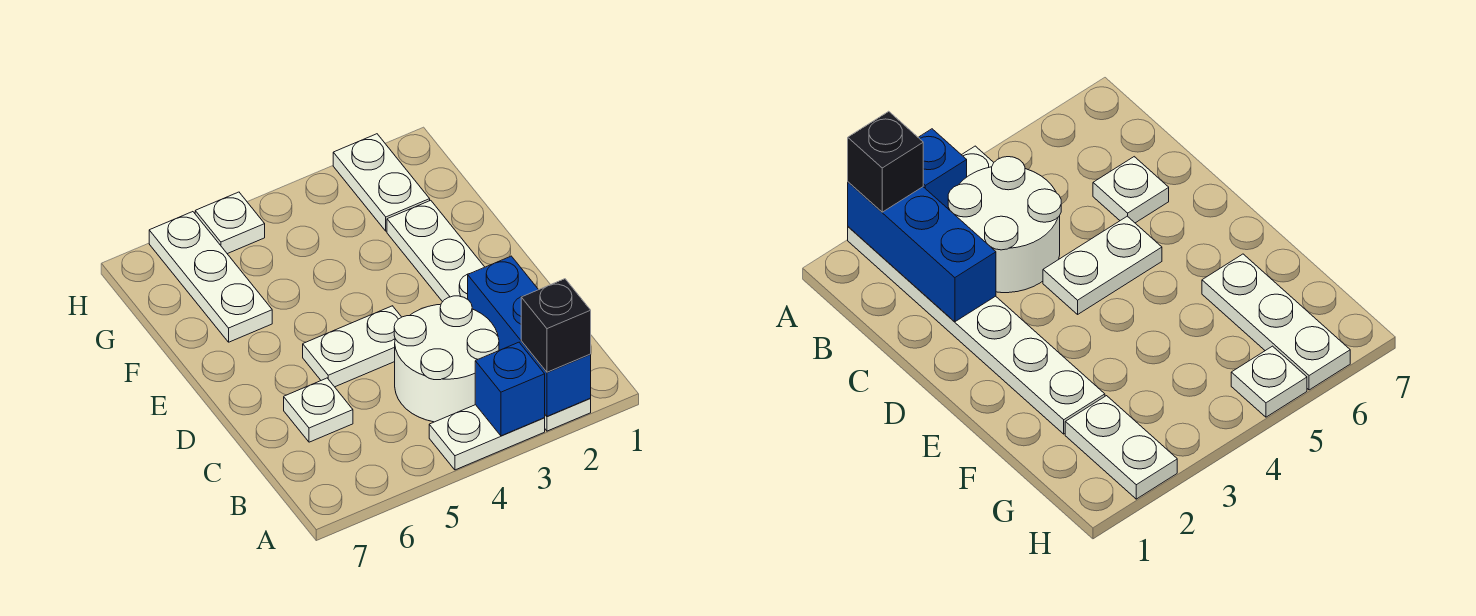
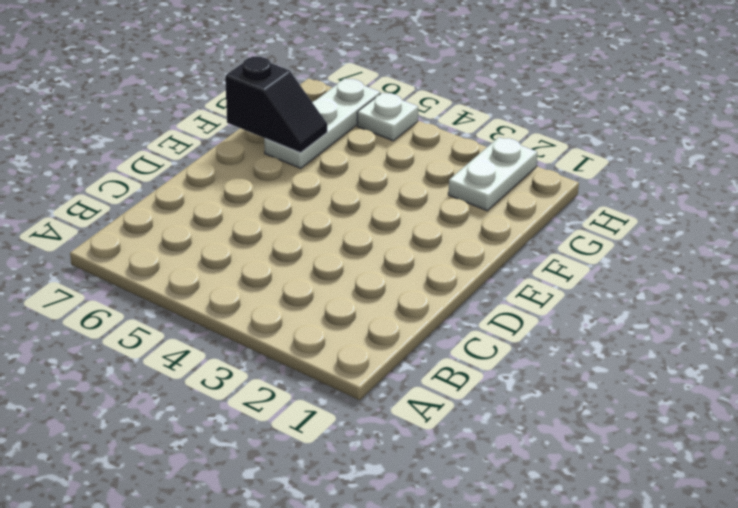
black slope F6:F7 level 2 top 7 -> none
none -> white plate A2:F2 level 1
none -> white plate A3:A4 level 1

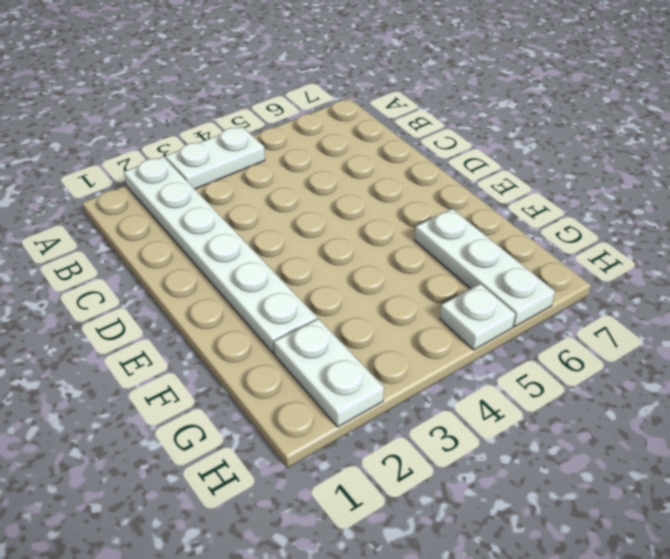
none -> white round brick B3:C4 level 1
none -> white plate C6 level 1

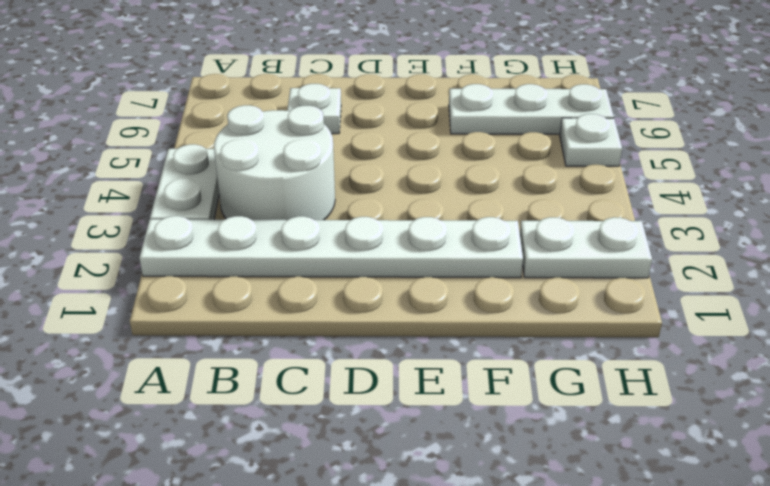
none -> white plate D4:D5 level 1
none -> blue brick A2:C2 level 2

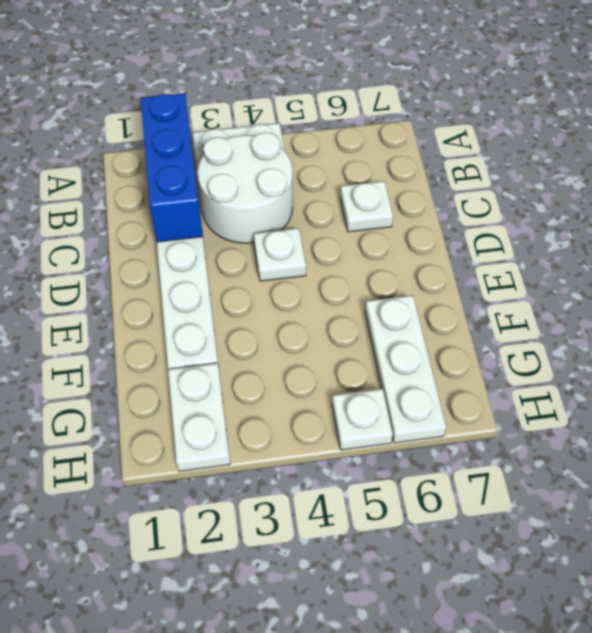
white plate D4 level 1 -> white plate D4:D5 level 1
none -> blue brick A3 level 2
none -> black brick A2 level 3

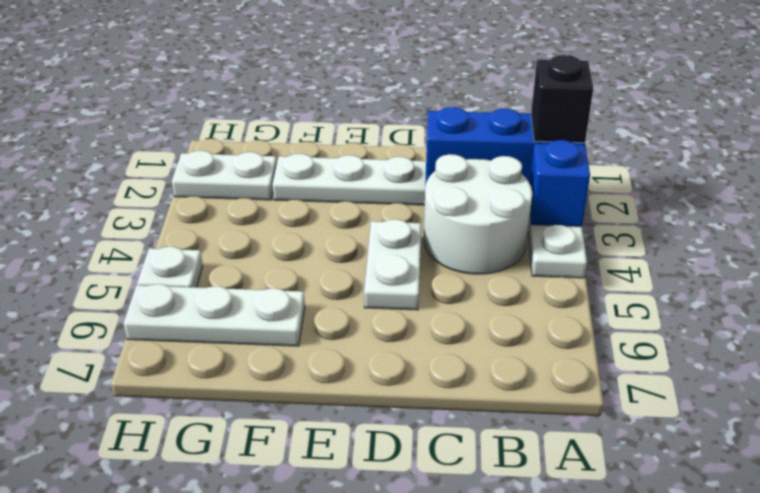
none -> white plate C6 level 1

